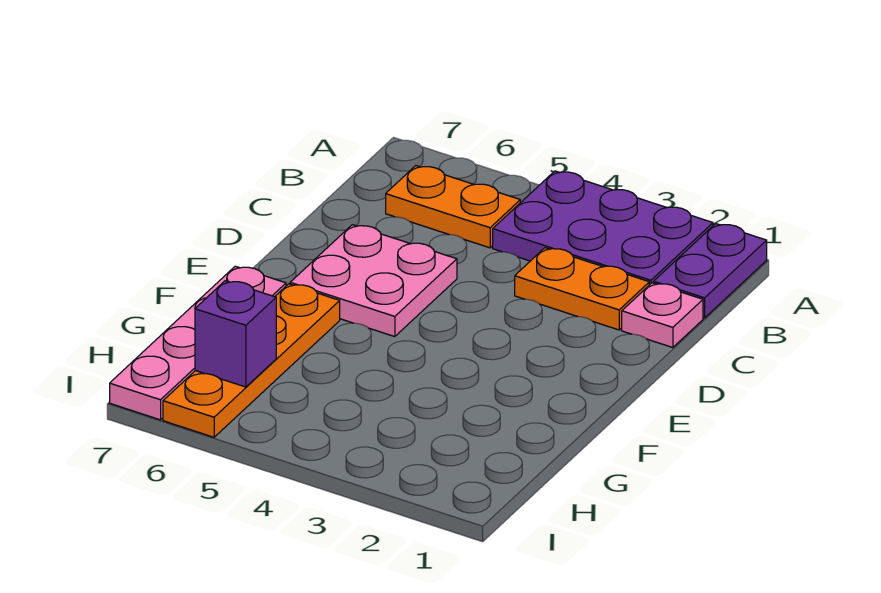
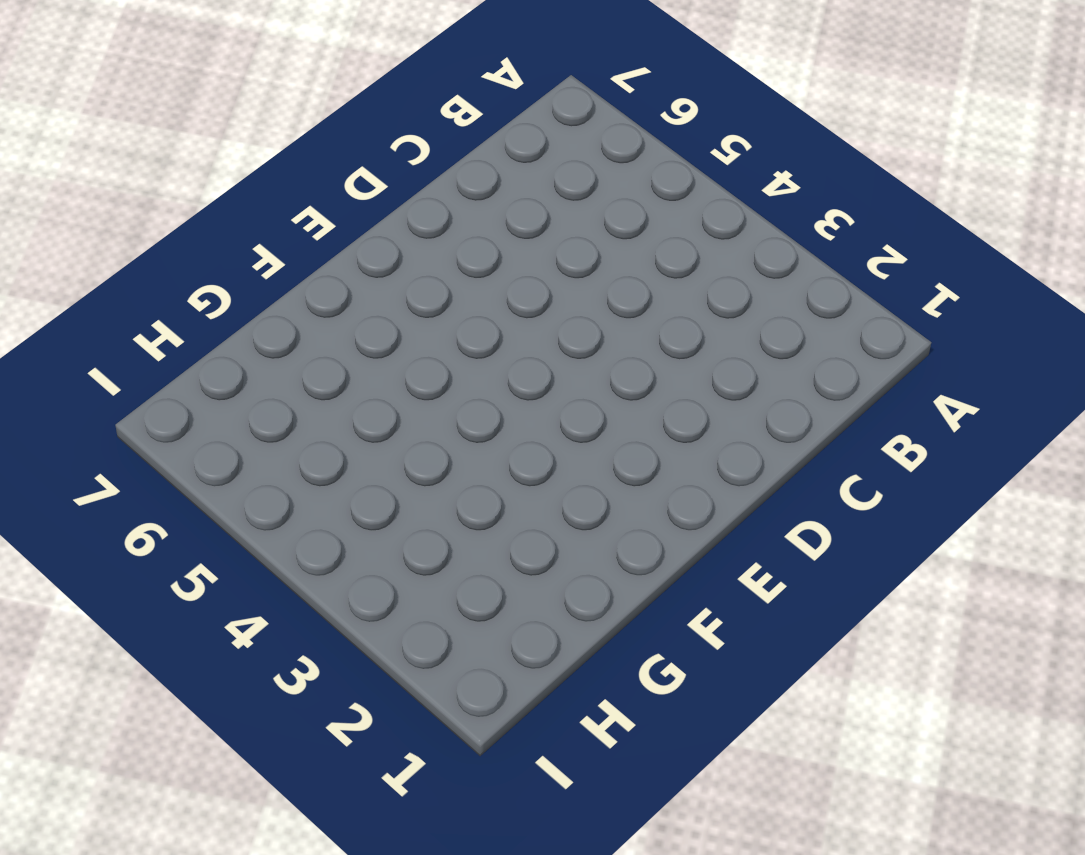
none -> purple plate A1:B1 level 1
none -> purple plate A2:B4 level 1

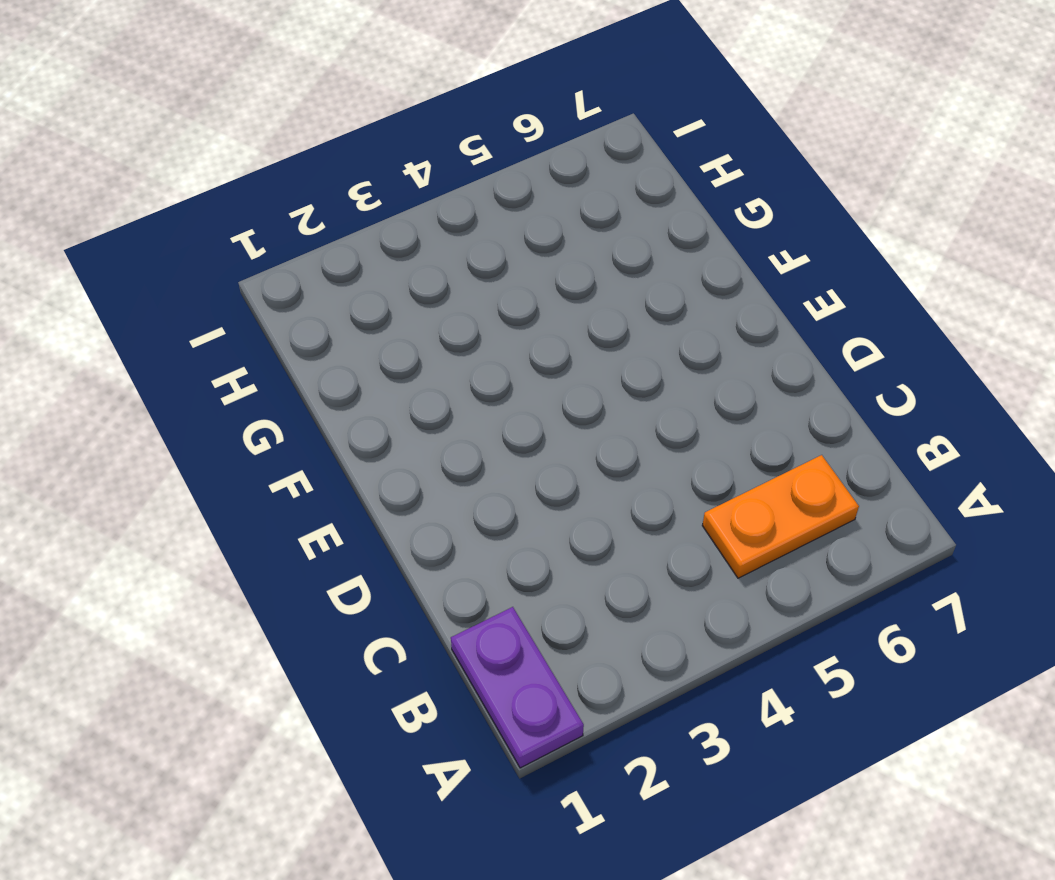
none -> purple plate A2:B4 level 1
none -> pink plate C1 level 1

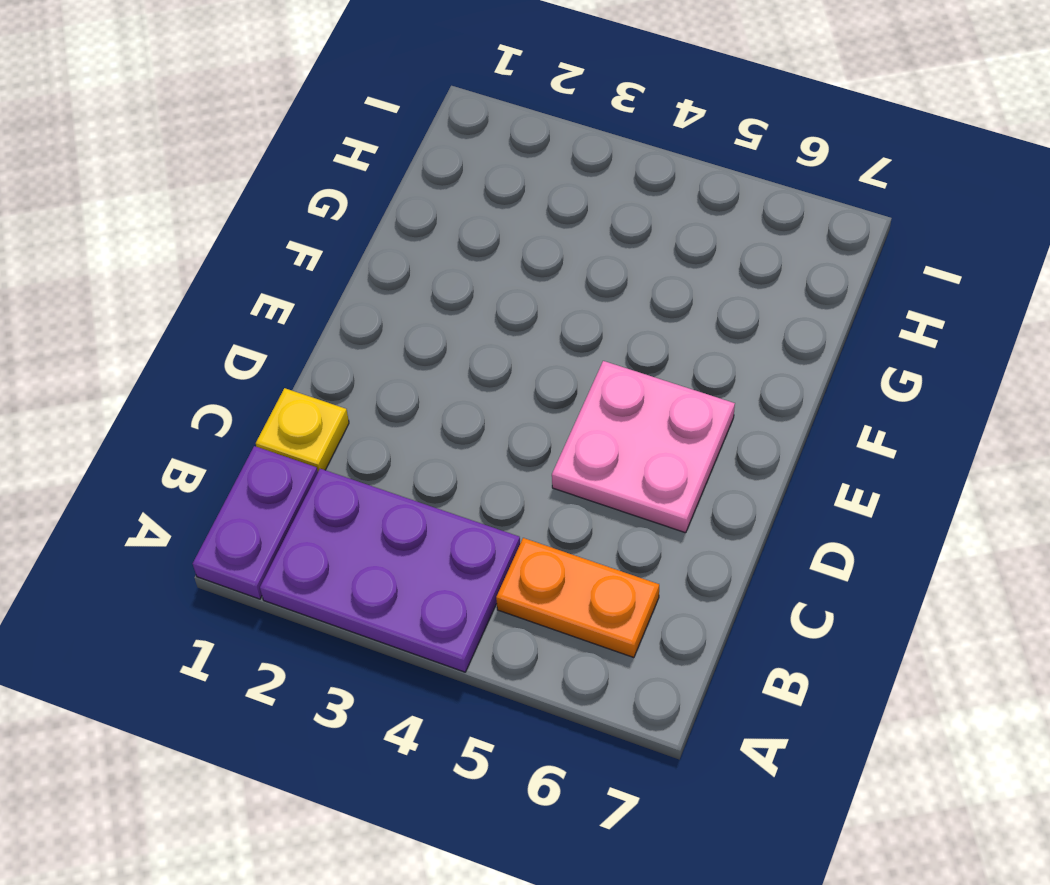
yellow plate C1 level 1 -> pink plate C1 level 1
none -> orange plate C2:C3 level 1
none -> orange plate F6:I6 level 1

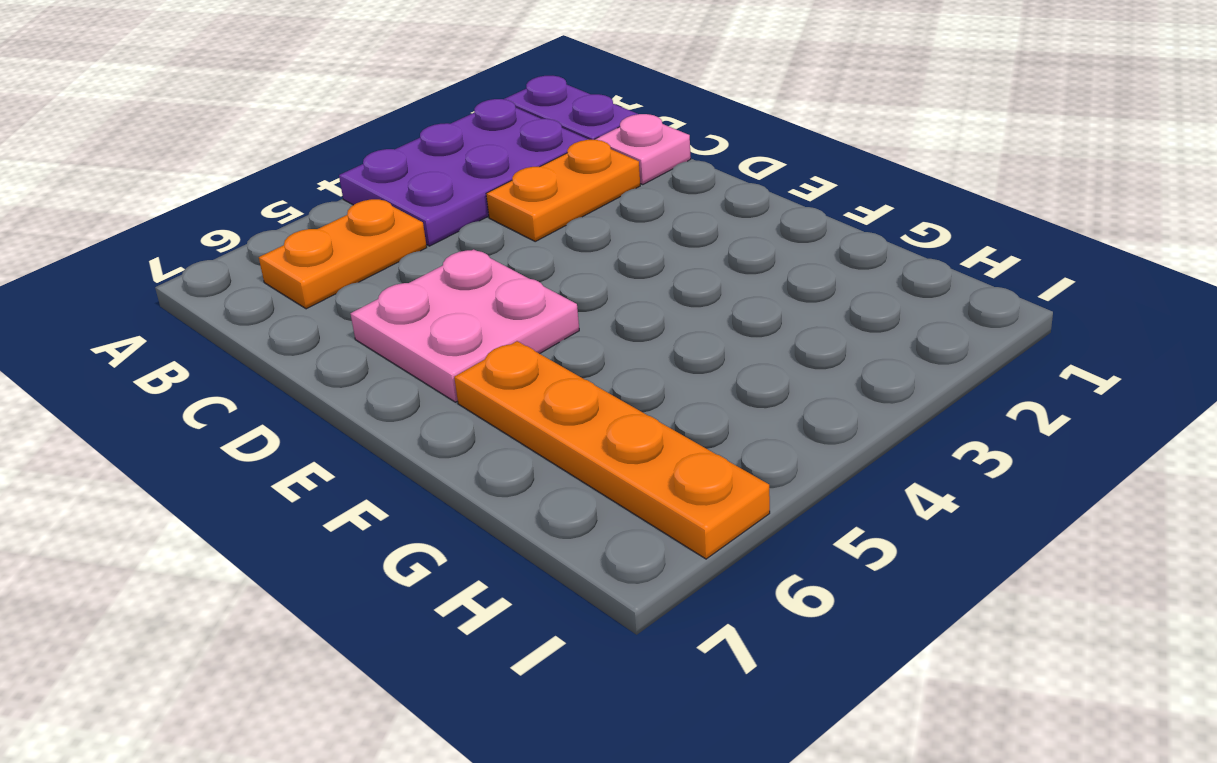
none -> pink plate F7:I7 level 1
none -> purple brick H6 level 2

